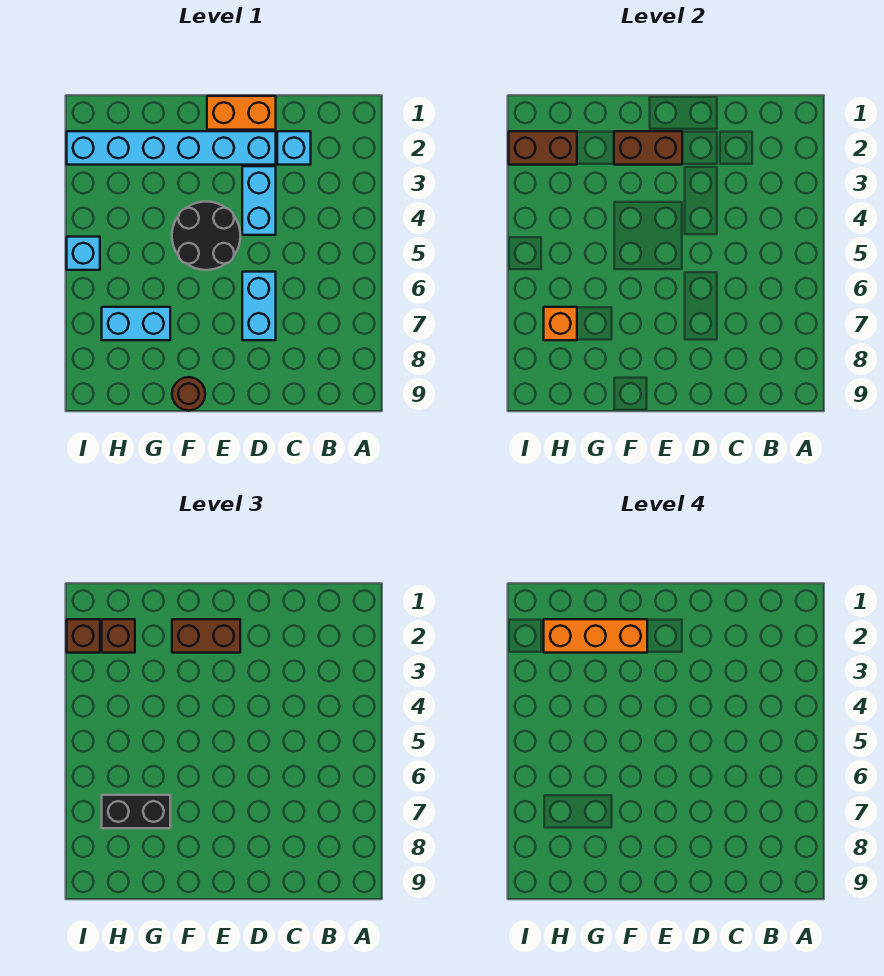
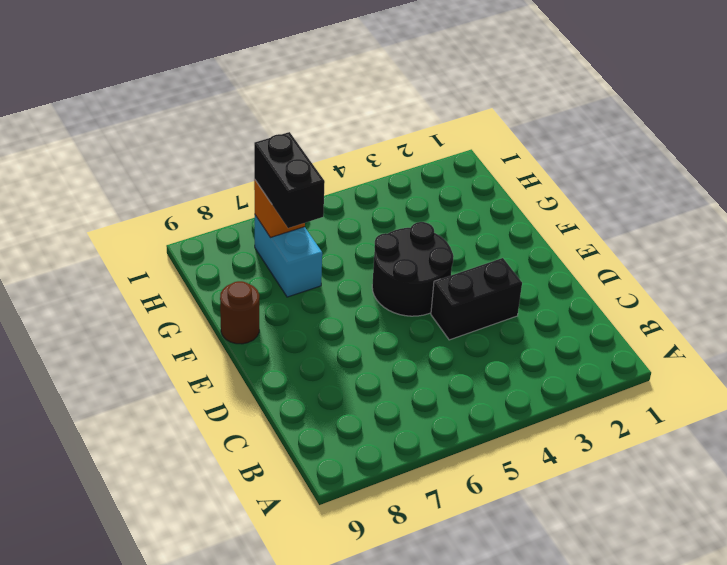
black brick D3:D4 level 1 -> cyan brick D3:D4 level 1
none -> cyan brick C2 level 1
none -> orange brick D1:E1 level 1
none -> cyan brick D2:I2 level 1

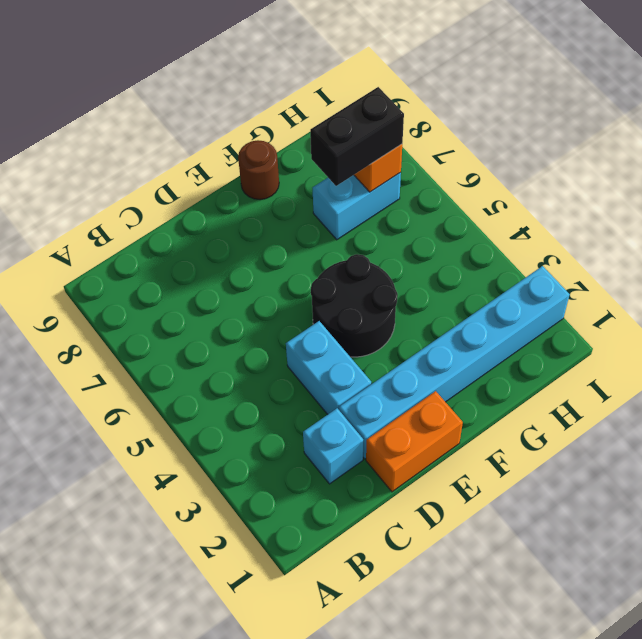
none -> cyan brick D6:D7 level 1
none -> cyan brick I5 level 1
none -> brown brick E2:F2 level 2

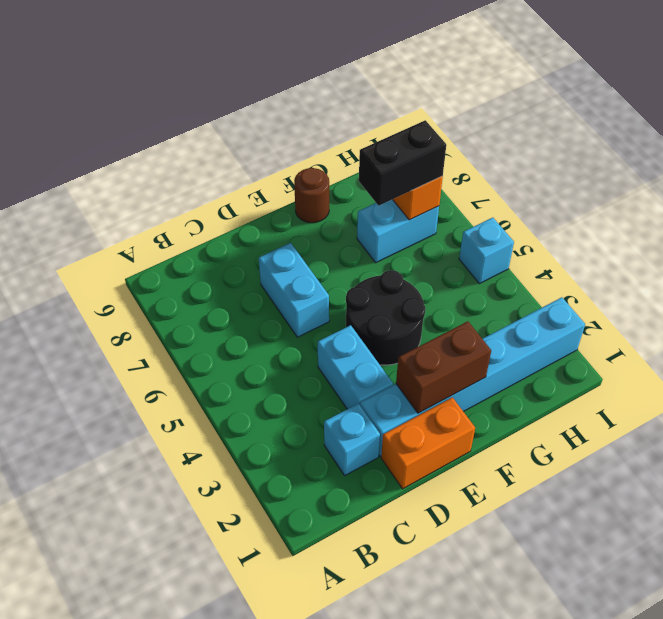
none -> brown brick H2:I2 level 2
none -> brown brick E2:F2 level 3
none -> brown brick H2 level 3

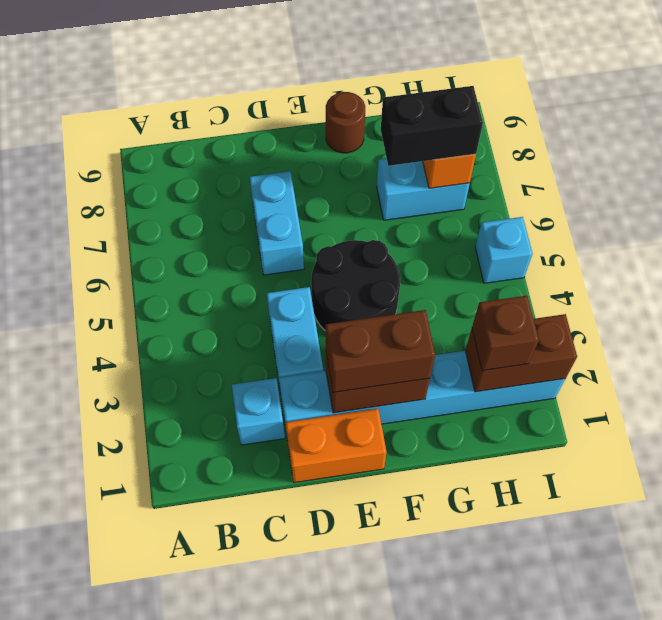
none -> brown brick I2 level 3
none -> orange brick F2:H2 level 4

